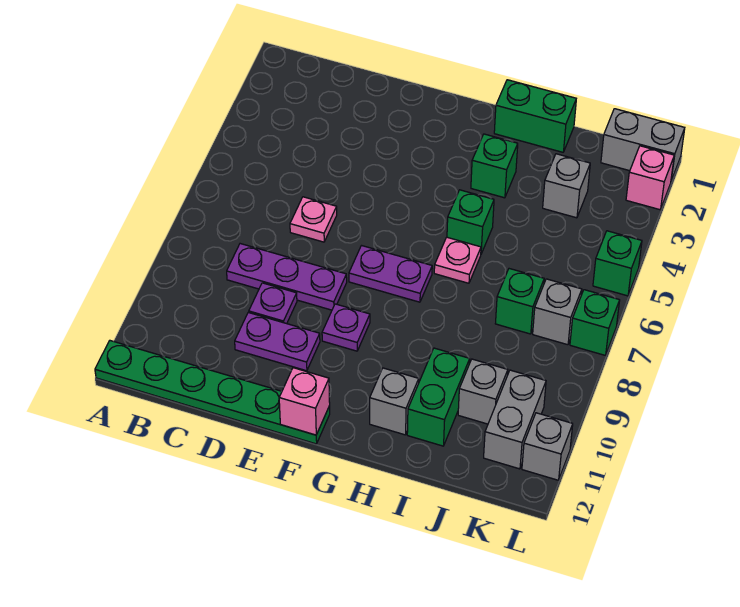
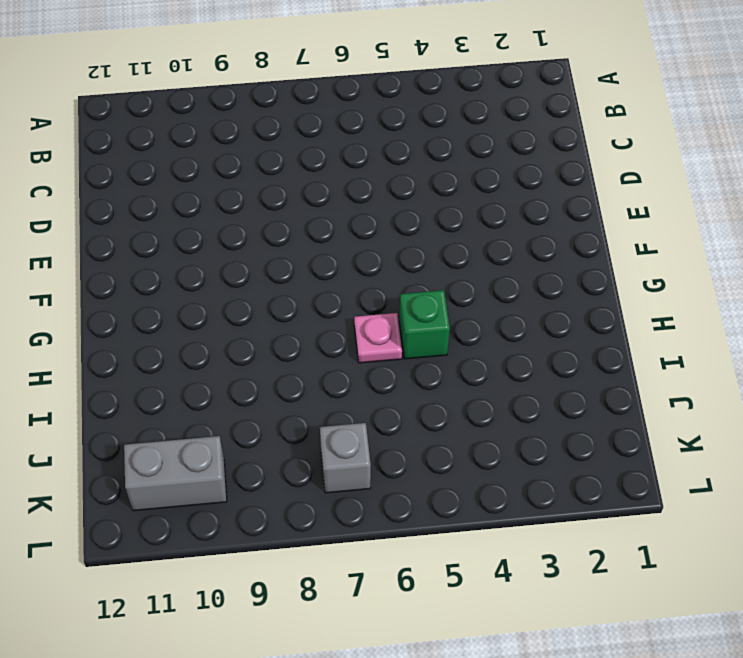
none -> green plate A12:F12 level 1
none -> purple plate C8:E8 level 1
none -> pink plate D6 level 1

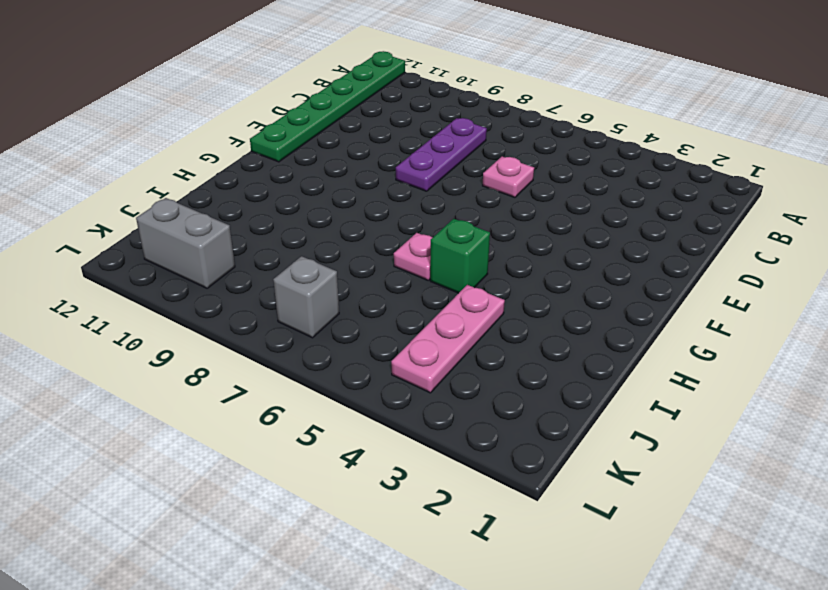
pink plate I4:K4 level 1 -> none
none -> purple plate D9 level 1
none -> purple plate D10:E10 level 1
none -> purple plate F7:G7 level 1

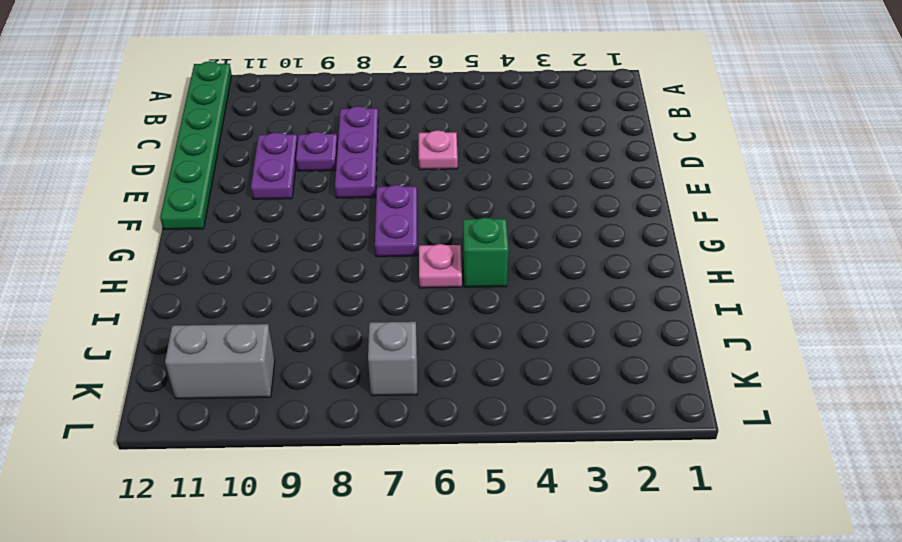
none -> purple plate F9 level 1
none -> green brick H1:I1 level 1
none -> green brick H3 level 1

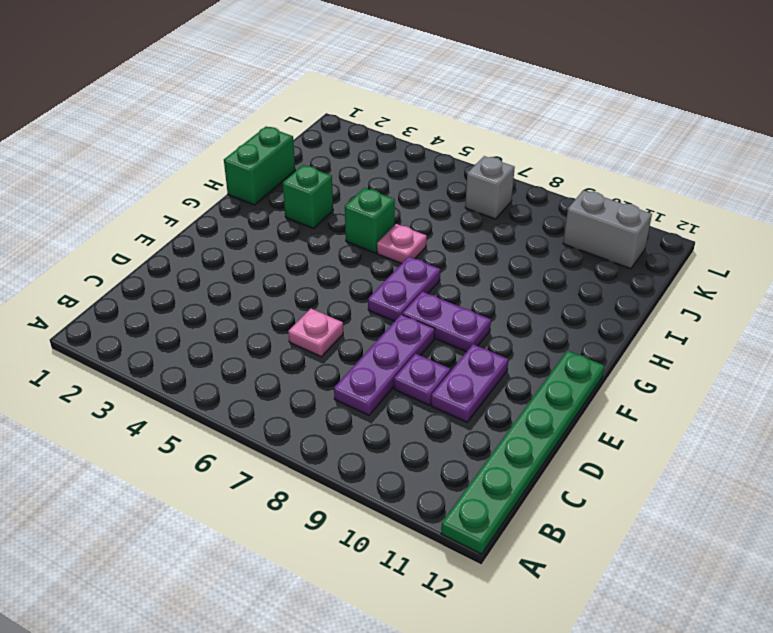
purple plate F8:F9 level 1 -> purple plate F9 level 1
none -> grey brick H11 level 1
none -> green brick I10:I11 level 1
none -> grey brick J3 level 1

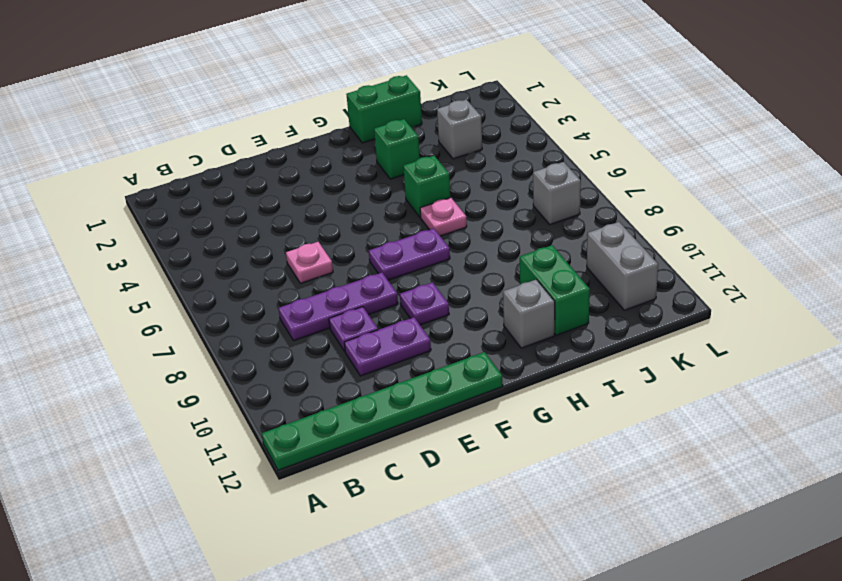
none -> green brick J7 level 1
none -> grey brick J10 level 1
none -> grey brick K1:L1 level 1

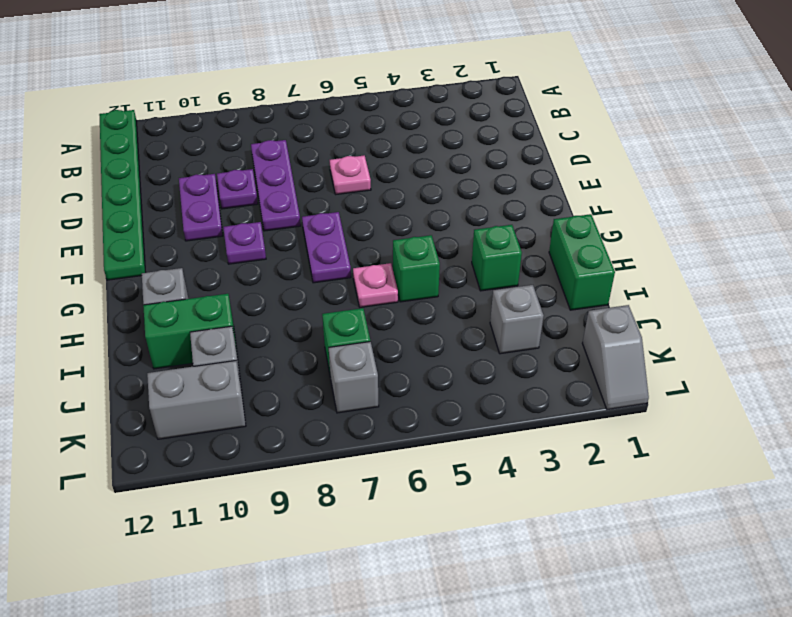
grey slope K1:L1 level 1 top K -> grey brick K1:L1 level 1
none -> pink brick L2 level 1
none -> green brick L5 level 1
none -> green brick L7 level 1

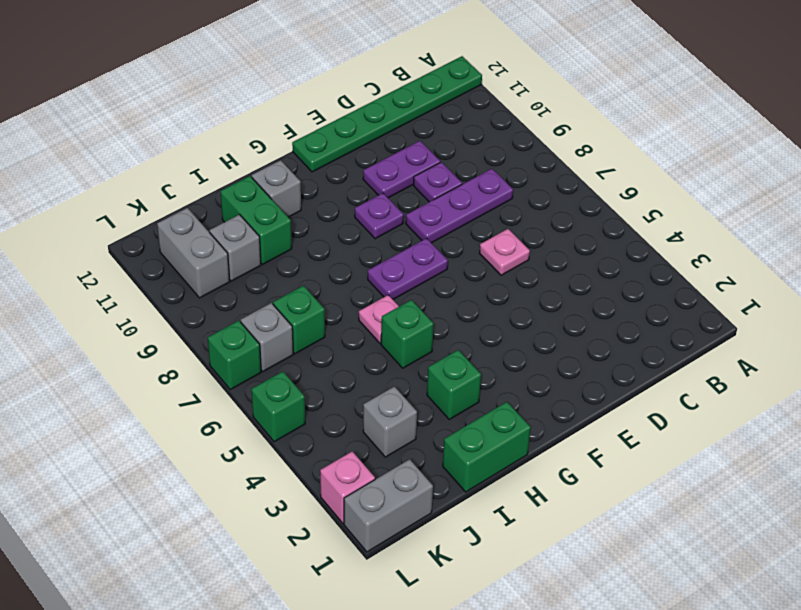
none -> grey brick L11 level 1
none -> pink brick F12 level 2

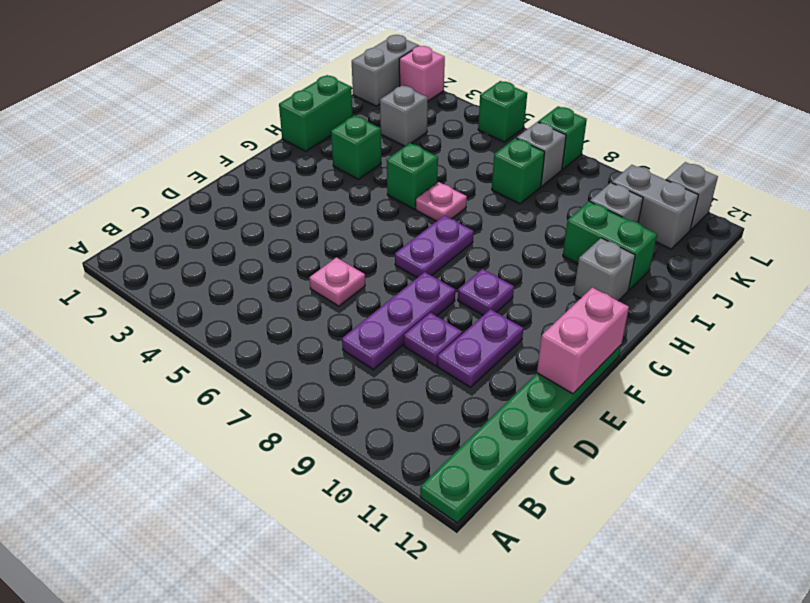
pink brick E12:F12 level 2 -> pink brick F12 level 2

